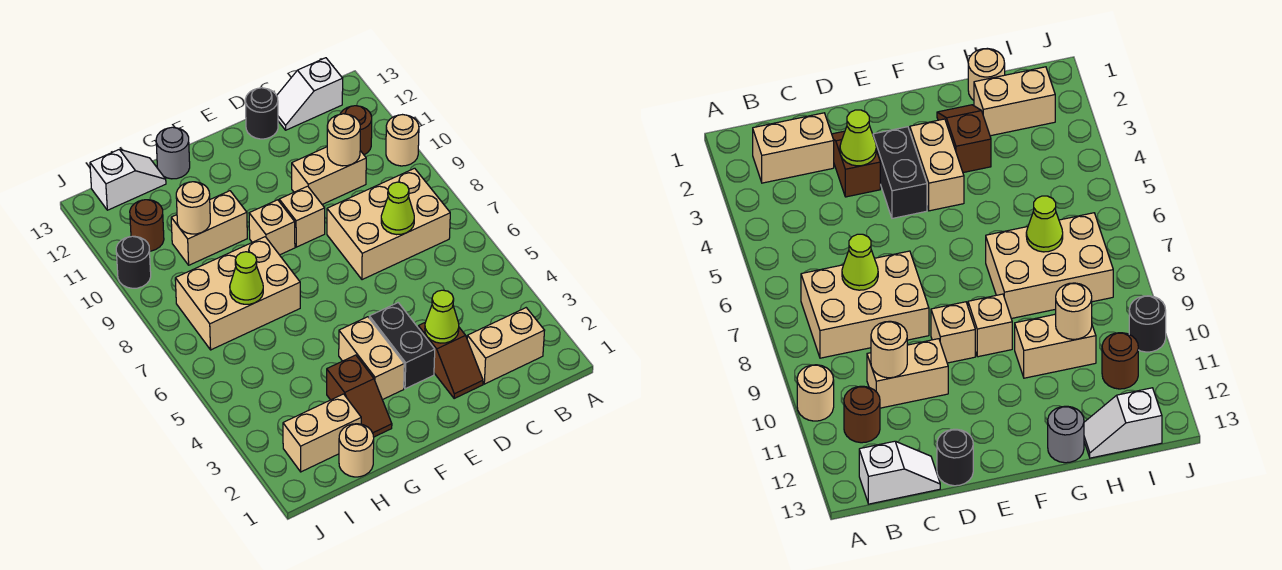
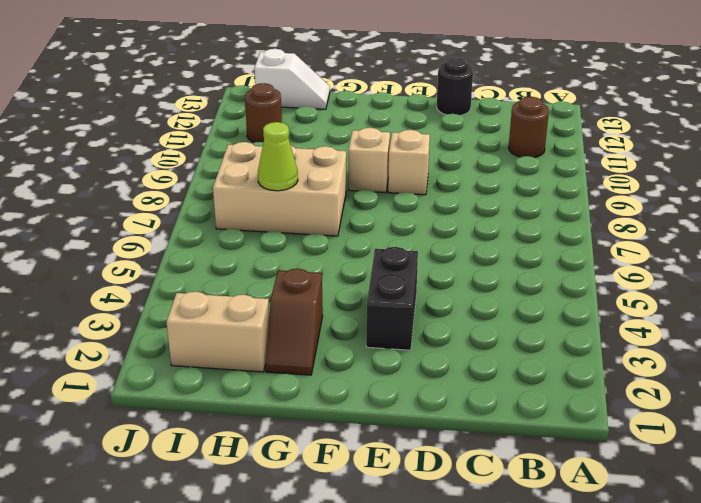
none -> tan round brick A10 level 1
none -> tan brick B2:C2 level 1
none -> tan brick B7:D8 level 1

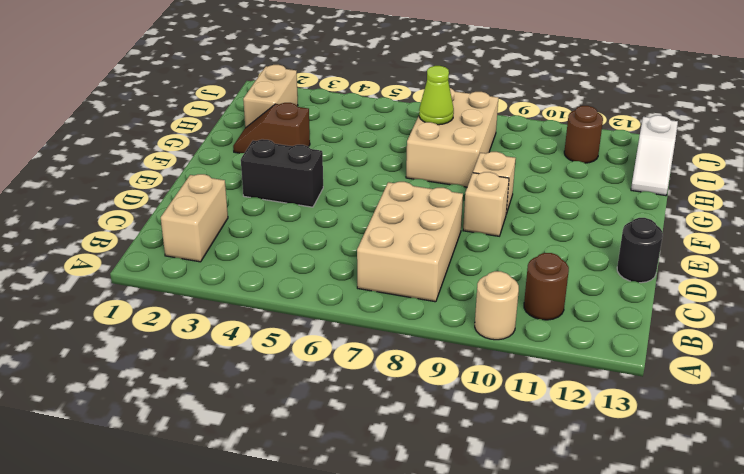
none -> white slope B13:C13 level 1 top B
none -> tan brick C10:D10 level 1
none -> brown slope D2:D3 level 1 top 3

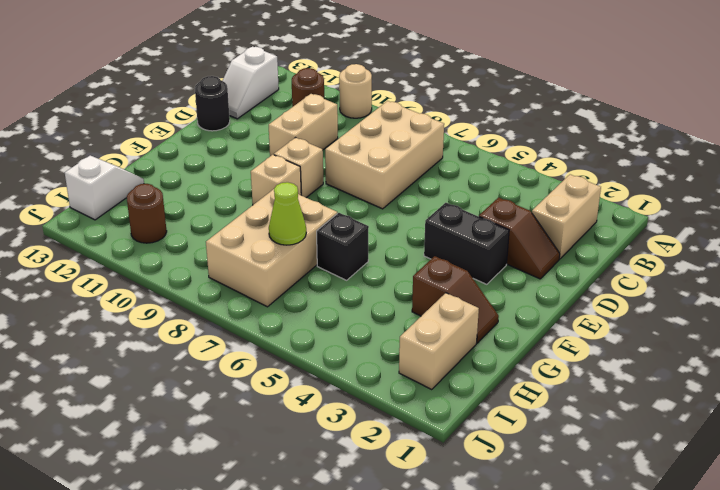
black brick G6 level 1 -> none
none -> tan brick F3:F4 level 1
none -> tan brick G10:H10 level 1
none -> grey round brick G13 level 1

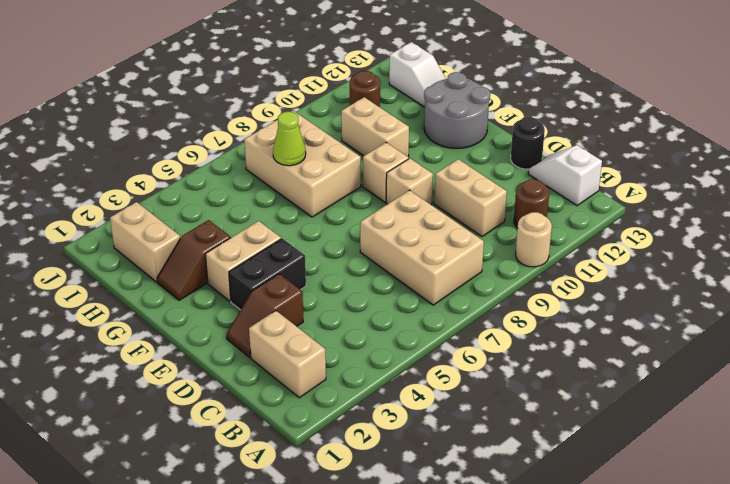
grey round brick F12:G13 level 1 -> grey round brick G13 level 1
none -> tan round brick H1 level 1
none -> black round brick J10 level 1
none -> lime cone C7 level 2

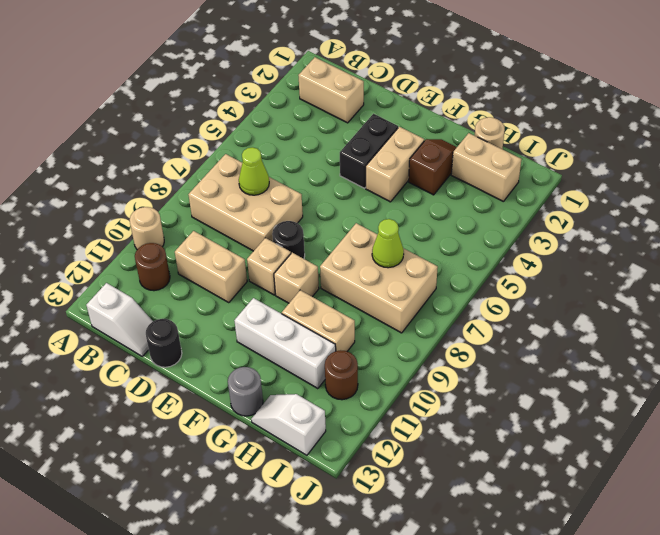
black round brick E8 level 1 -> black round brick J10 level 1
white brick F11:H11 level 1 -> none
none -> brown slope D2:D3 level 1 top 3
none -> tan round brick C10 level 2
none -> lime cone D3 level 2

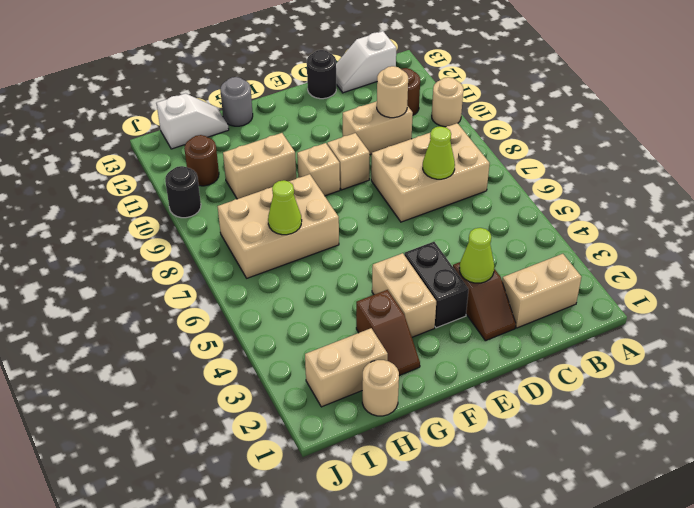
none -> tan round brick H10 level 2

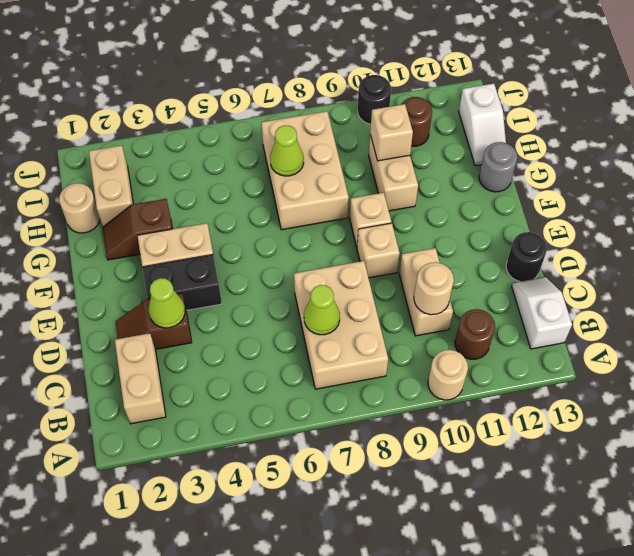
tan brick H10 level 2 -> tan round brick H10 level 2

